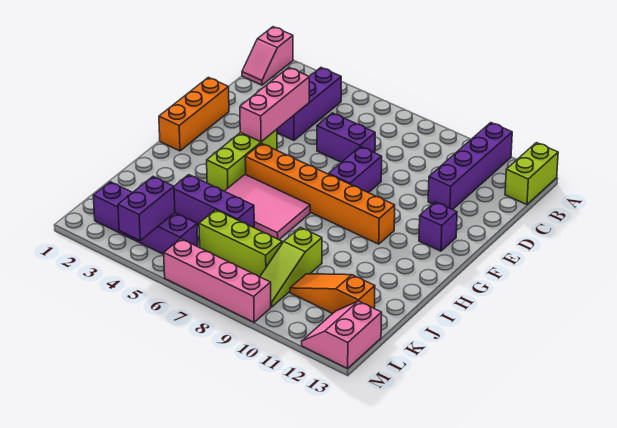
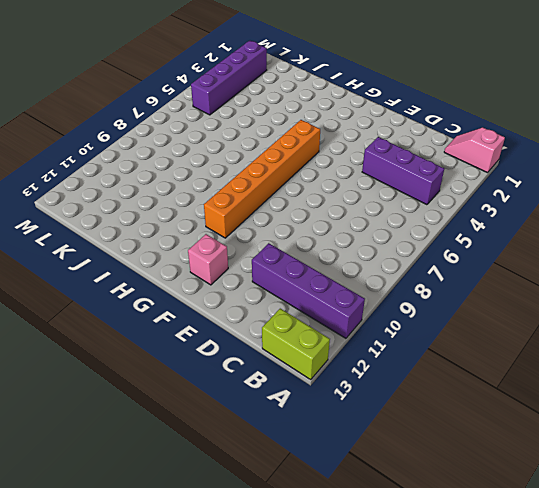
pink brick F12 level 1 -> purple brick F12 level 1
none -> purple brick D6:D7 level 1
none -> orange brick E1:G1 level 1
none -> purple brick E8:F8 level 1

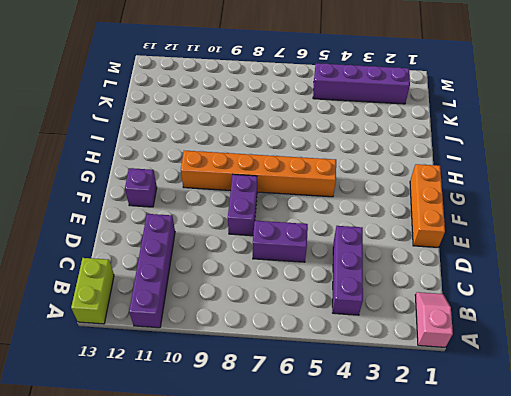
none -> lime brick F4:H4 level 1
none -> pink tile H5:I7 level 1
none -> purple brick J4:J6 level 1

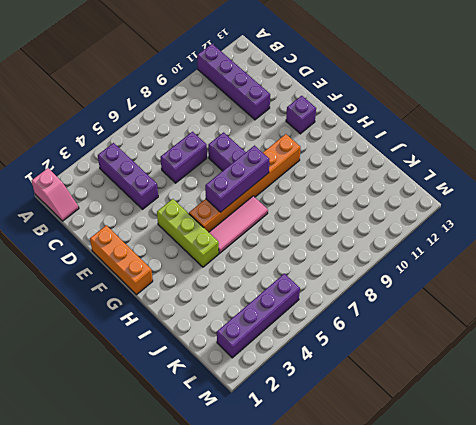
purple brick G6:G8 level 2 -> purple brick J4:J6 level 1
pink tile H5:H7 level 1 -> pink tile H5:I7 level 1
none -> lime brick A13:B13 level 1
none -> lime slope J9:L9 level 1 top J
none -> lime brick K6:K8 level 1

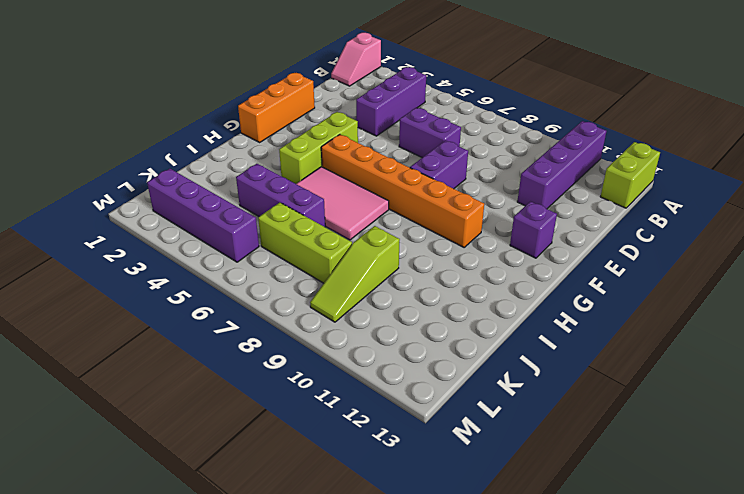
none -> orange slope K10:K12 level 1 top 12
none -> pink slope L12:M13 level 1 top 13
none -> pink brick M6:M9 level 1

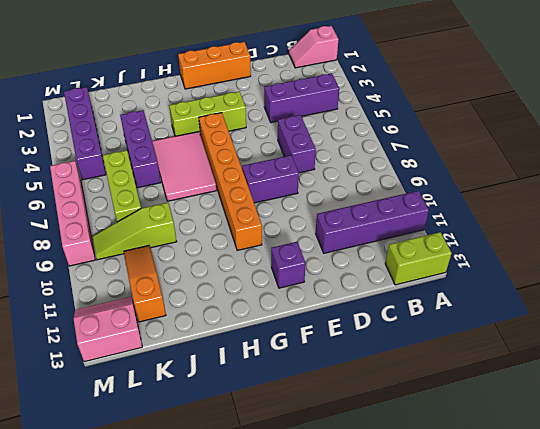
none -> pink brick D4:F4 level 2
none -> purple brick L4:M4 level 2

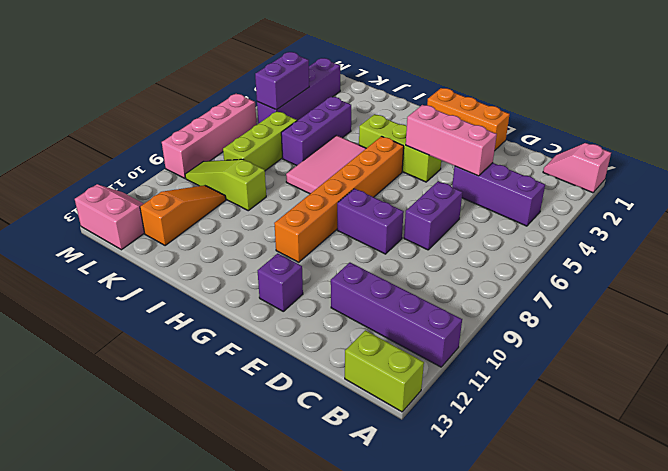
purple brick L4:L5 level 2 -> purple brick L4:M4 level 2

